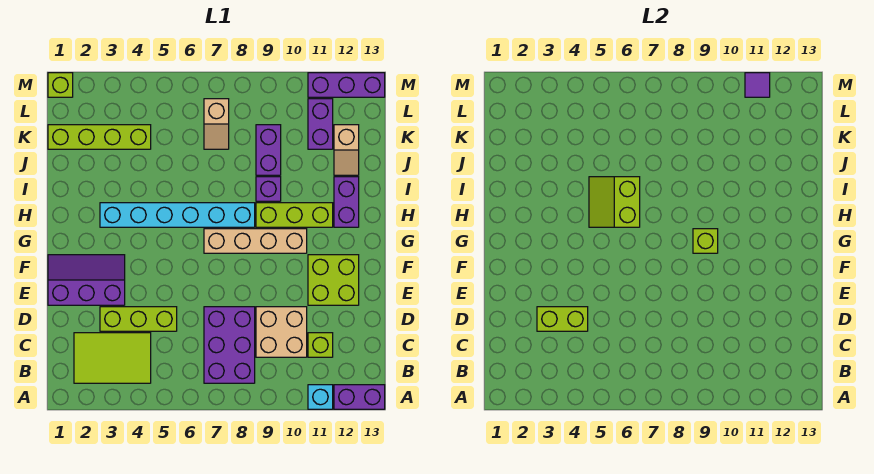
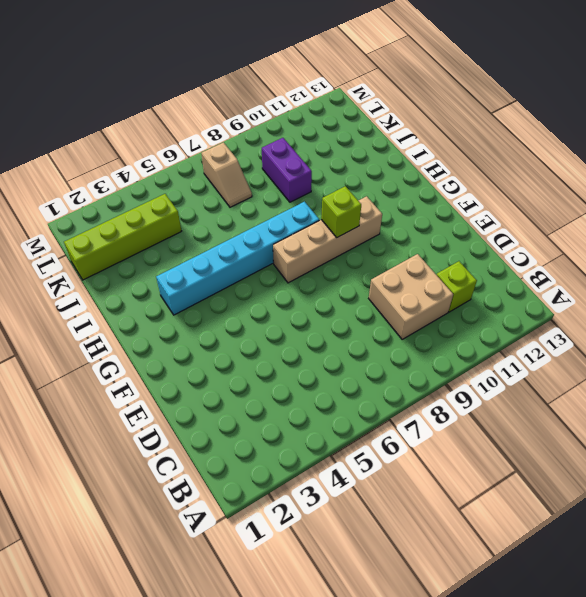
none -> cyan brick A11 level 1
none -> purple brick A12:A13 level 1
none -> lime tile B2:C4 level 1

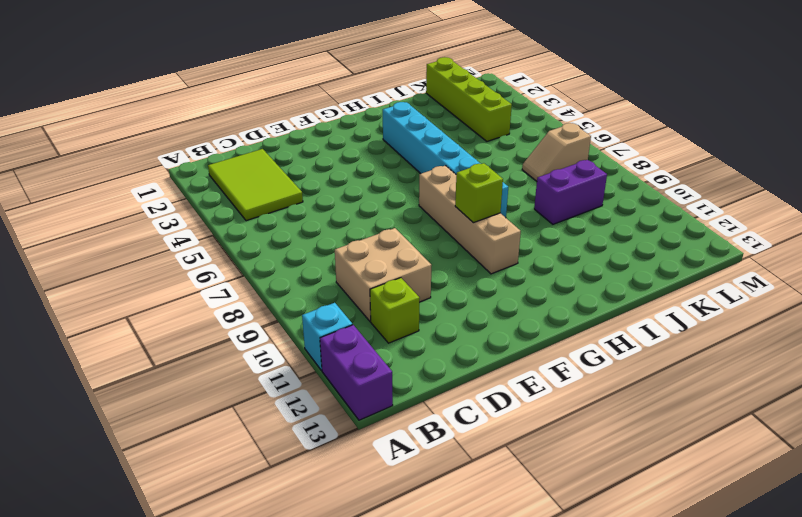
none -> purple brick B7:D8 level 1
none -> lime brick D3:D5 level 1
none -> purple slope E1:F3 level 1 top E

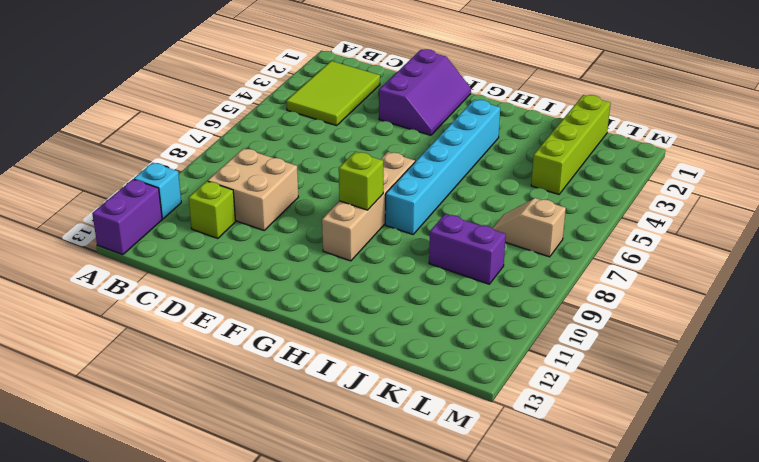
none -> purple brick B7:D8 level 1
none -> lime brick D3:D5 level 1
none -> lime brick E11:F12 level 1

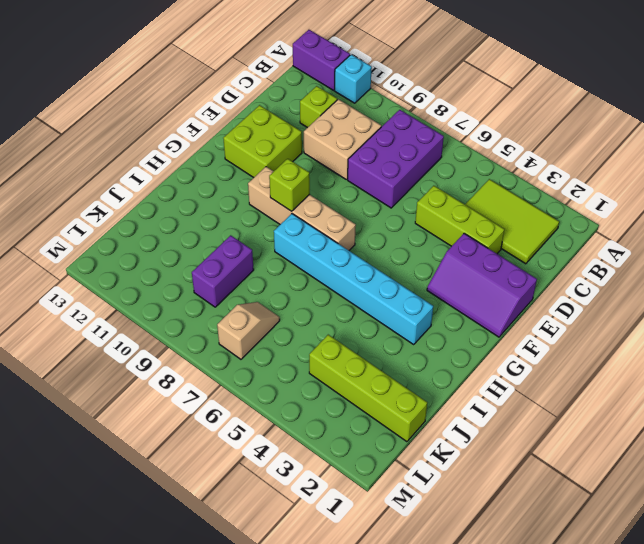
none -> lime brick H9:H11 level 1
none -> purple brick H12:I12 level 1
none -> purple brick I9 level 1

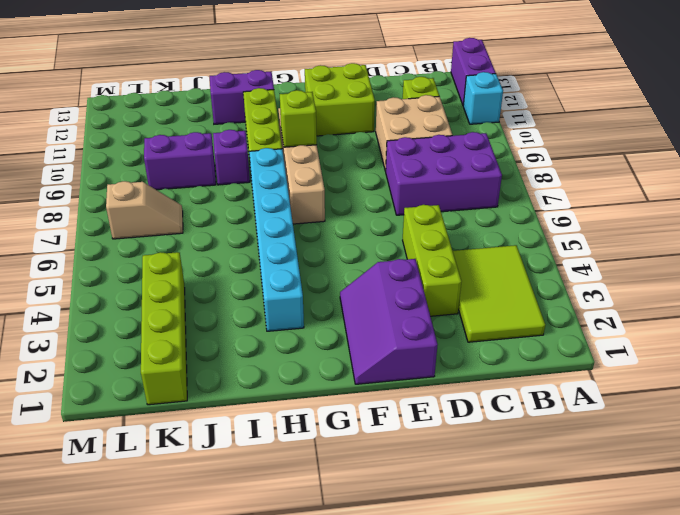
none -> tan slope J12:K12 level 1 top K
none -> purple brick K11:L11 level 1
none -> lime brick M1 level 1

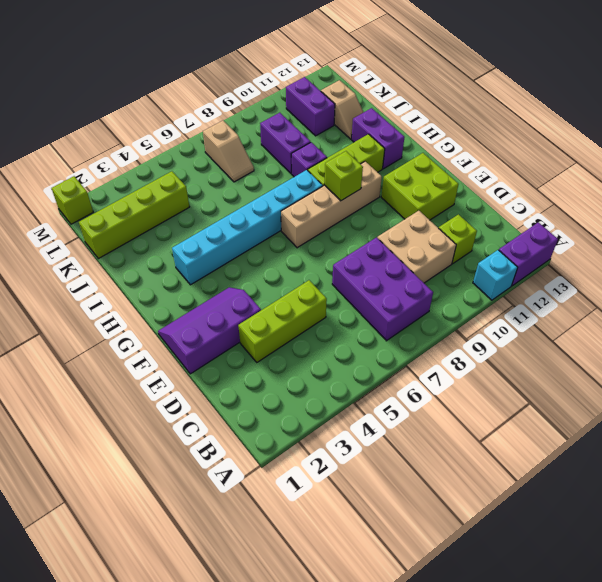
none -> lime tile B2:C4 level 1
none -> purple brick M11:M13 level 1
none -> lime brick D3:D4 level 2

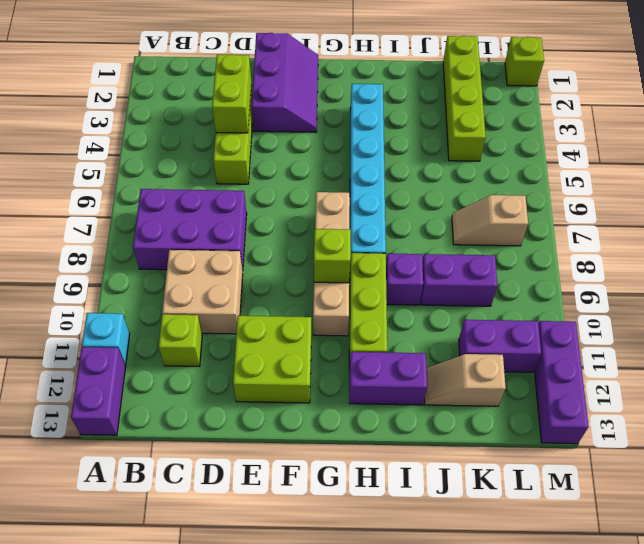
none -> lime tile B2:C4 level 1
none -> lime slope H5:I6 level 2 top 6
none -> purple tile M11 level 2

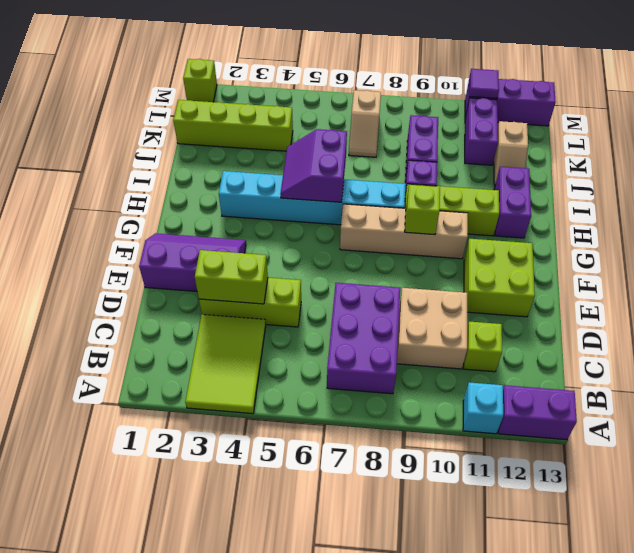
lime tile A3:C4 level 1 -> lime tile B2:C4 level 1
purple slope H5:I6 level 2 top 6 -> lime slope H5:I6 level 2 top 6

